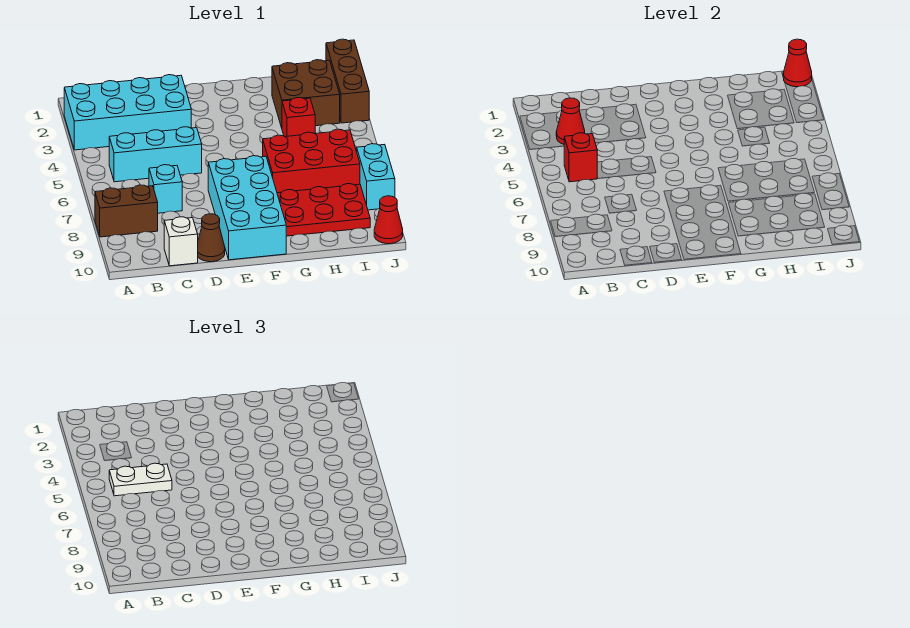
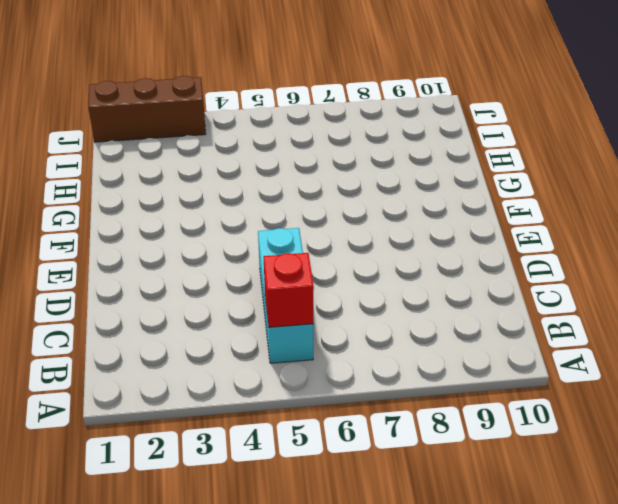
none -> cyan brick A2:D3 level 1
none -> brown brick A8:B8 level 1
none -> cyan brick C7 level 1

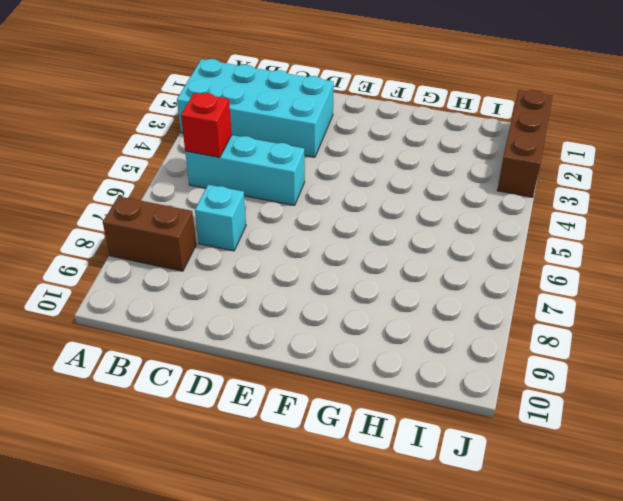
none -> white brick C10 level 1
none -> brown cone D10 level 1
none -> cyan brick E7:F10 level 1

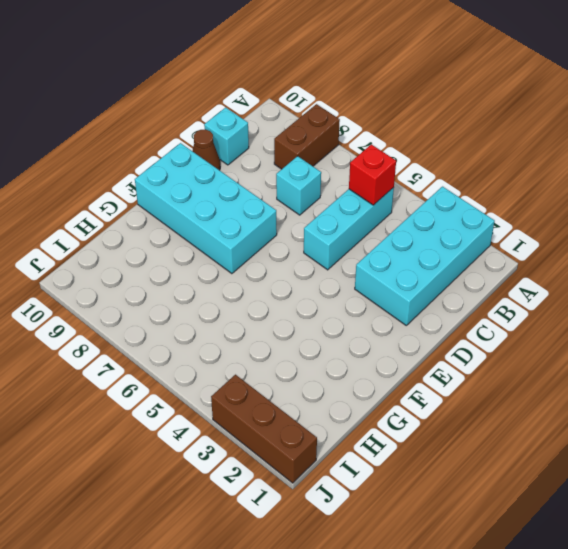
cyan brick C10 level 1 -> white brick C10 level 1
none -> red brick G6:I7 level 1
none -> red plate G8:I9 level 1
none -> brown brick H2:I3 level 1

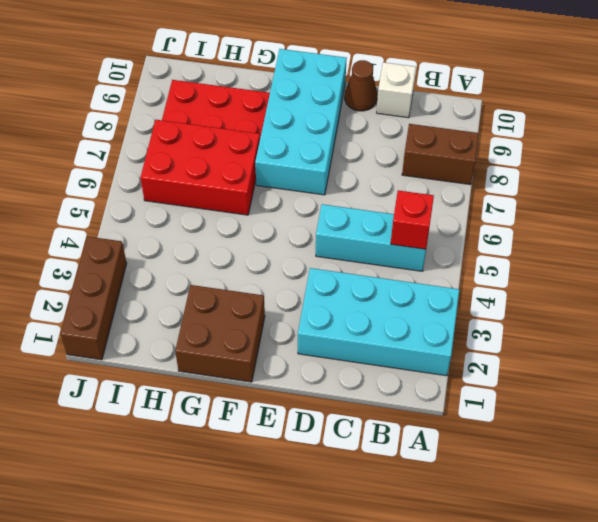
brown brick F1:G2 level 1 -> brown brick H2:I3 level 1
none -> cyan brick C7 level 1
none -> red brick H4 level 1
none -> cyan brick J7:J8 level 1

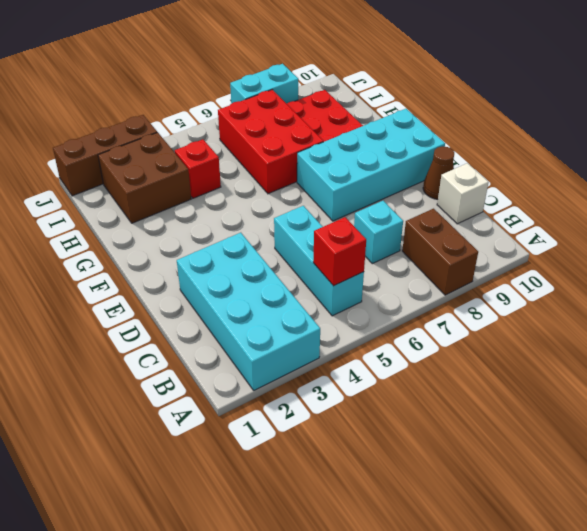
none -> red cone J10 level 1
none -> red cone B3 level 2
none -> red cone J1 level 2

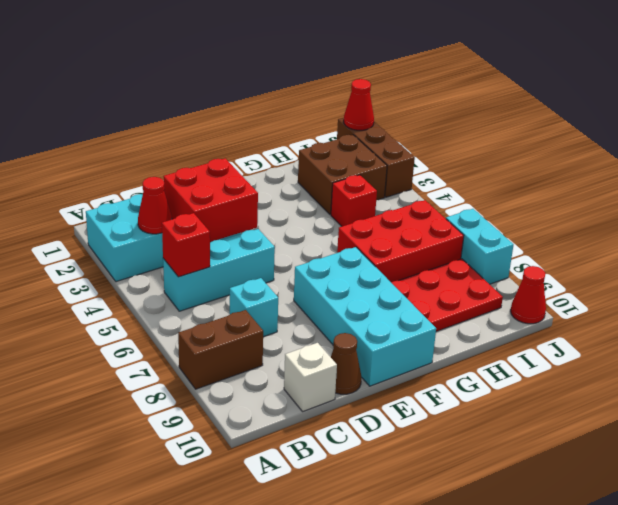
red brick C3:D4 level 2 -> none
none -> white plate B5:C5 level 3

